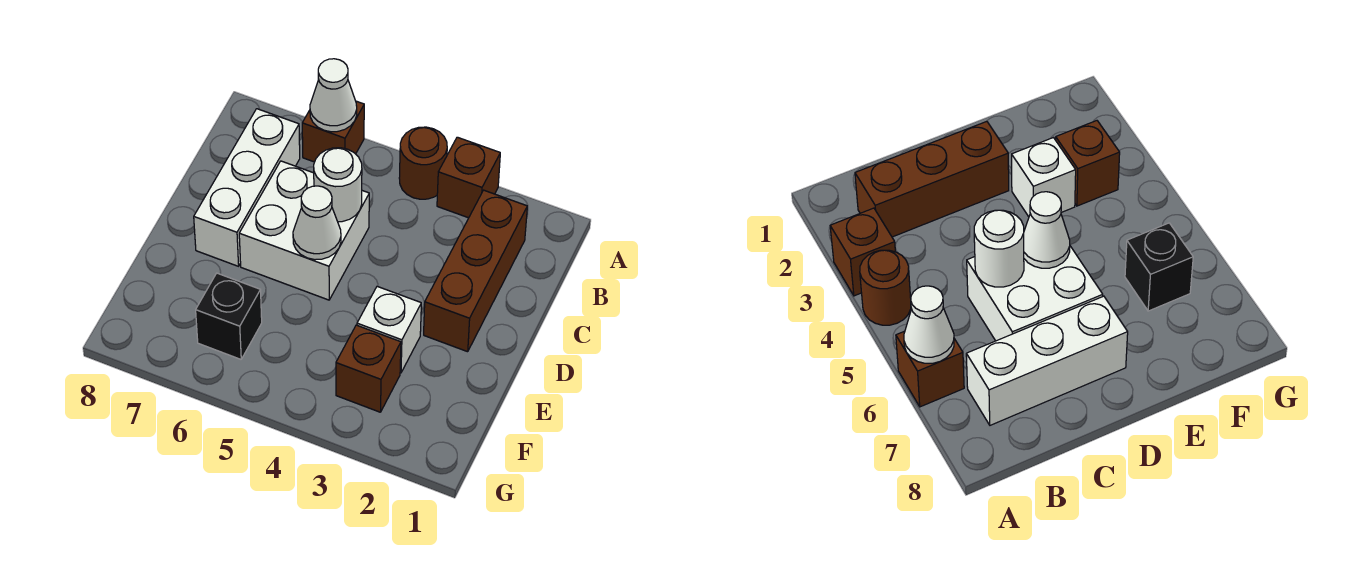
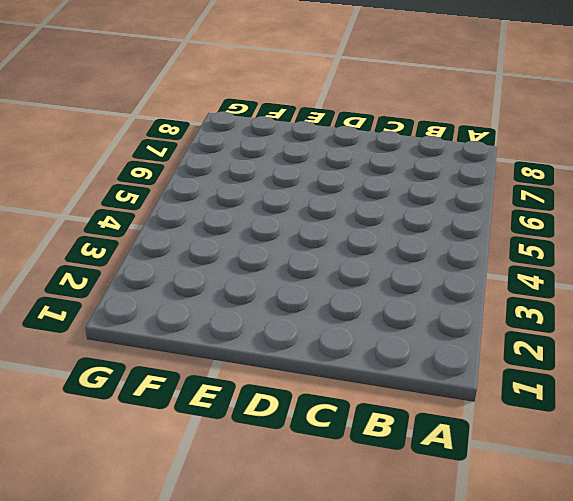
none -> brown brick A3 level 1
none -> brown round brick A4 level 1
none -> brown brick A6 level 1

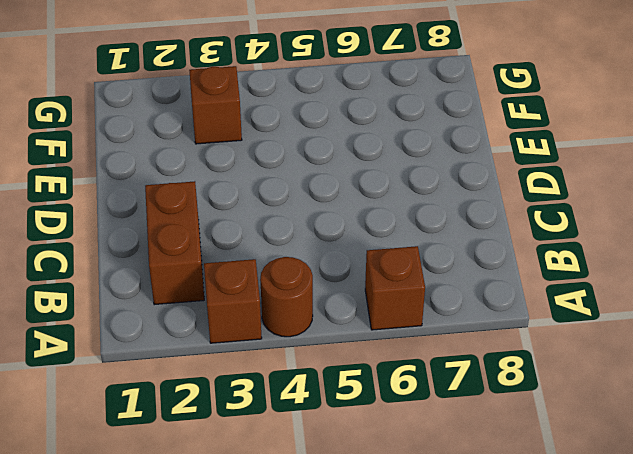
brown brick B2:C2 level 1 -> brown brick B2:D2 level 1
none -> white brick B7:D7 level 1
none -> white brick C5:D6 level 1
none -> white brick E3 level 1

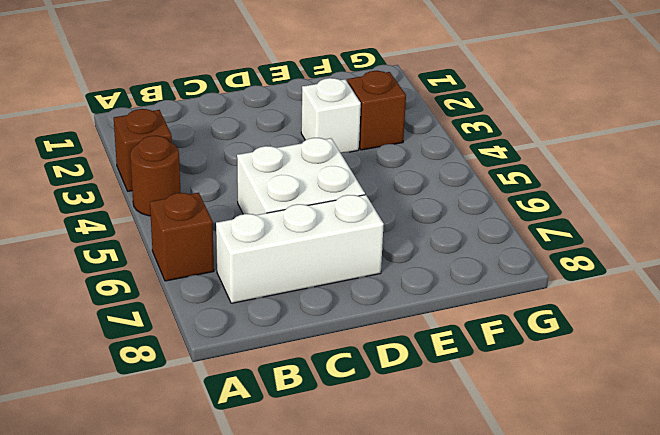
none -> brown brick B2:D2 level 1
none -> black brick F6 level 1
none -> white cone A6 level 2

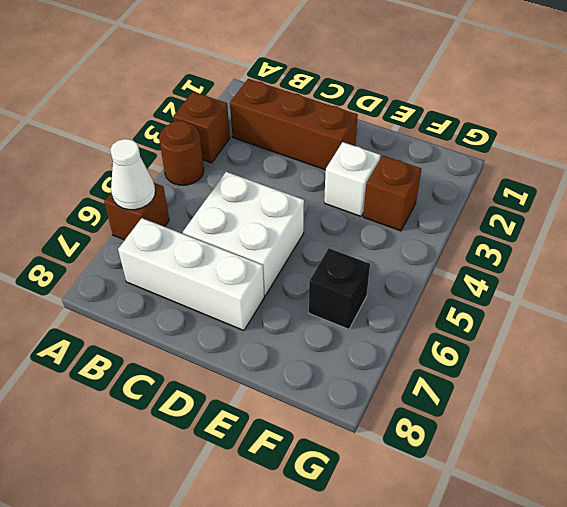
none -> white round brick C5 level 2
none -> white cone D5 level 2

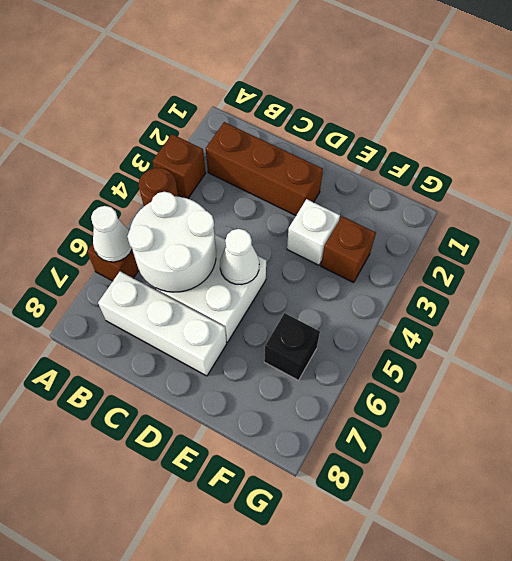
white round brick B5:C6 level 2 -> white round brick C5 level 2

